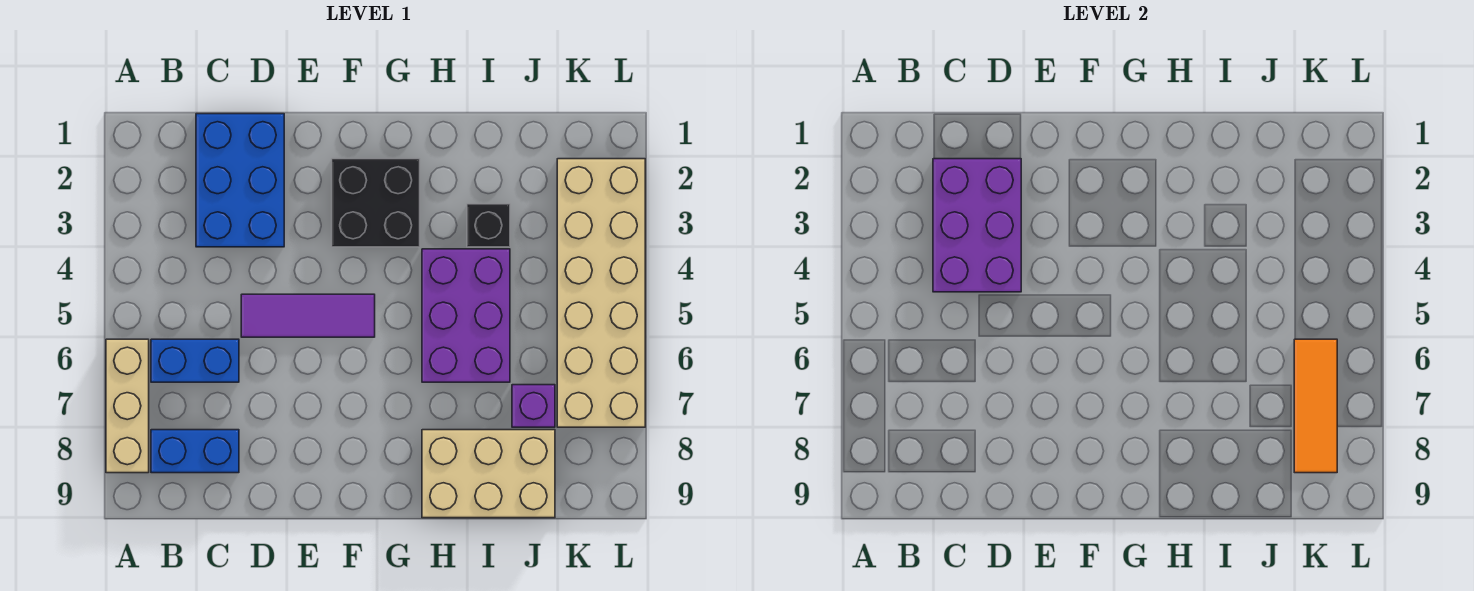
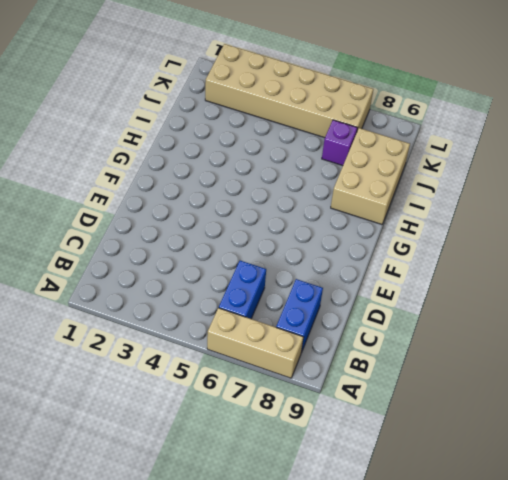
none -> blue brick C1:D3 level 1
none -> purple tile D5:F5 level 1
none -> black brick F2:G3 level 1

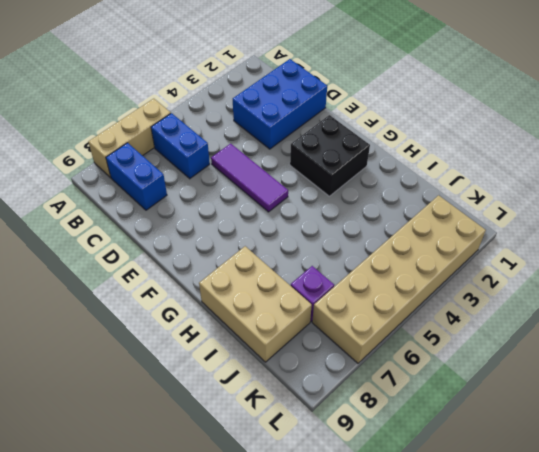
none -> purple brick H4:I6 level 1
none -> black brick I3 level 1
none -> purple brick C2:D4 level 2

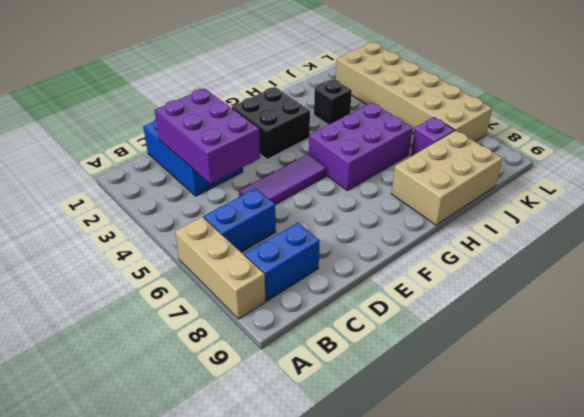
purple brick G5:I6 level 1 -> purple brick H4:I6 level 1
none -> orange tile K6:K8 level 2

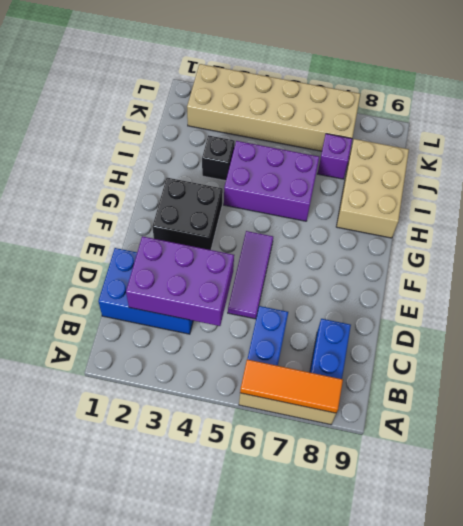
orange tile A6:A8 level 2 -> orange tile K6:K8 level 2

